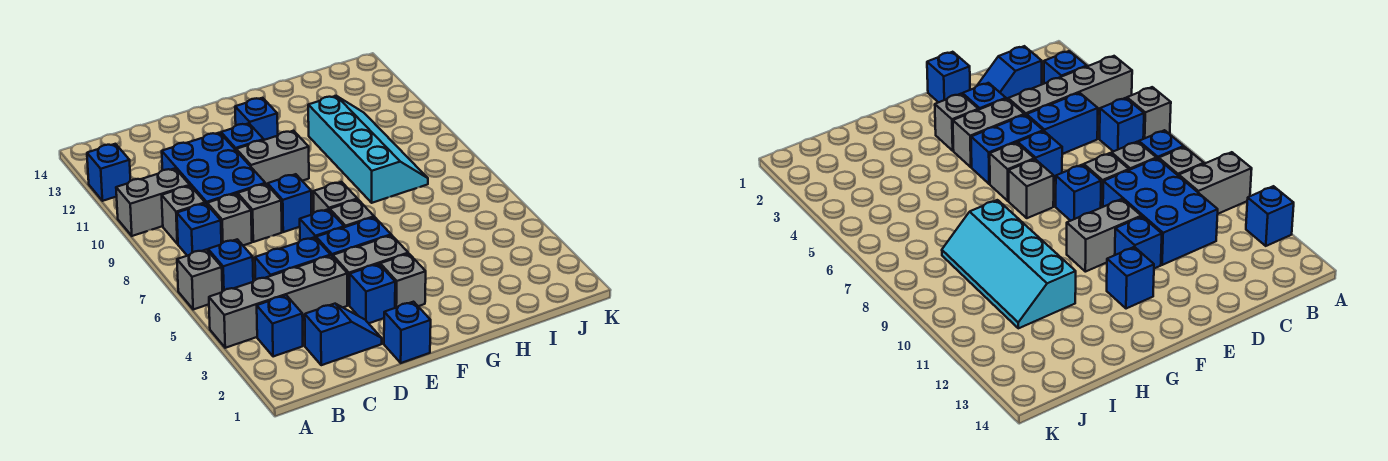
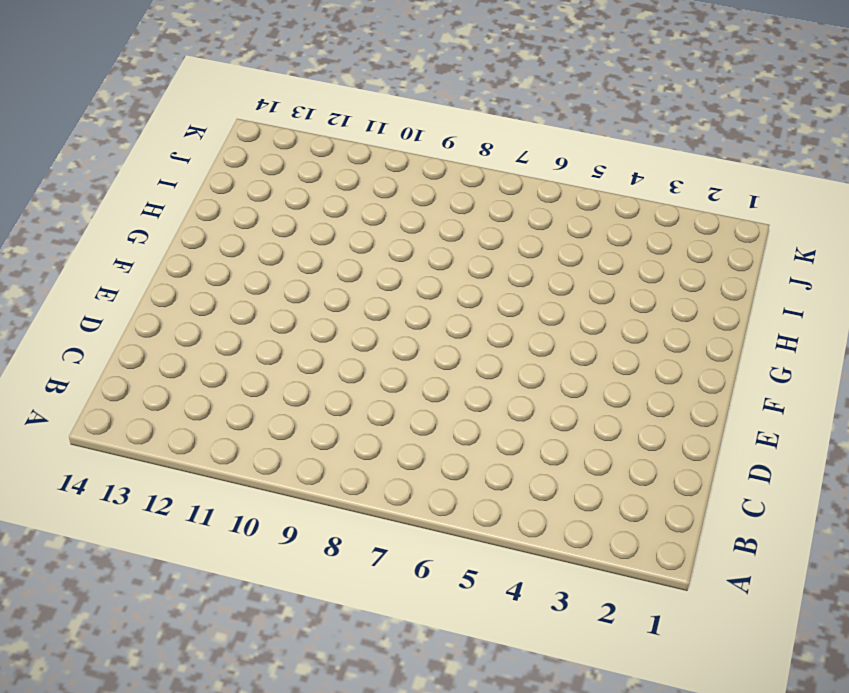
none -> grey brick A4:D4 level 1
none -> grey brick A6 level 1
none -> grey brick A10:B10 level 1

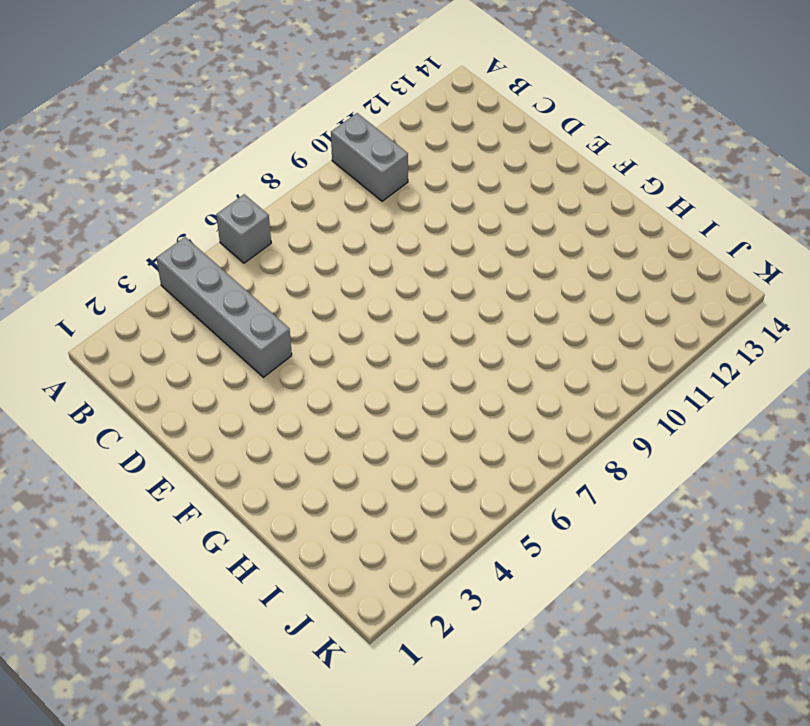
none -> blue brick A12 level 1
none -> blue brick B3 level 1
none -> blue brick B6 level 1

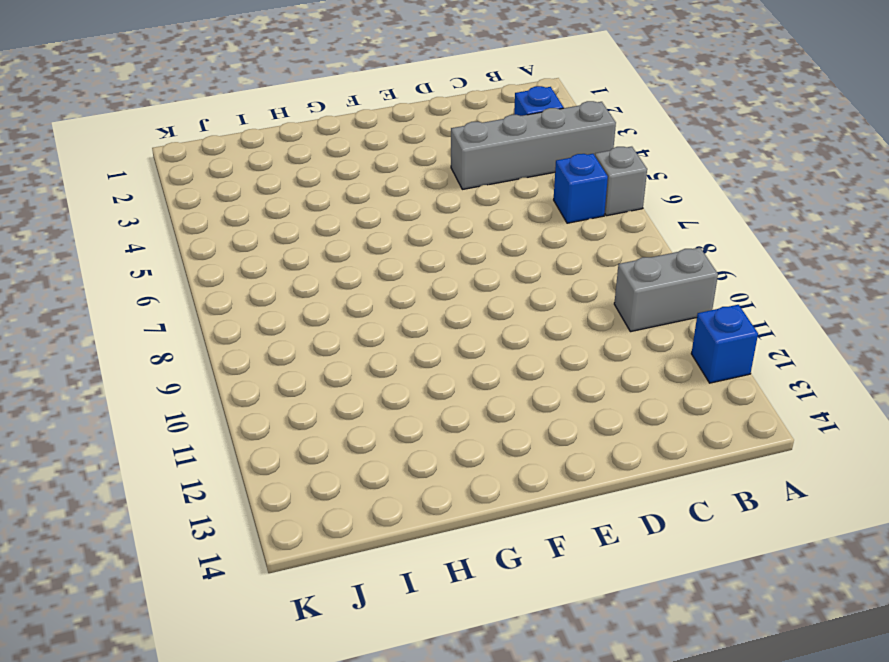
none -> blue brick B8 level 1
none -> grey brick B9 level 1
none -> blue slope C2:D2 level 1 top C

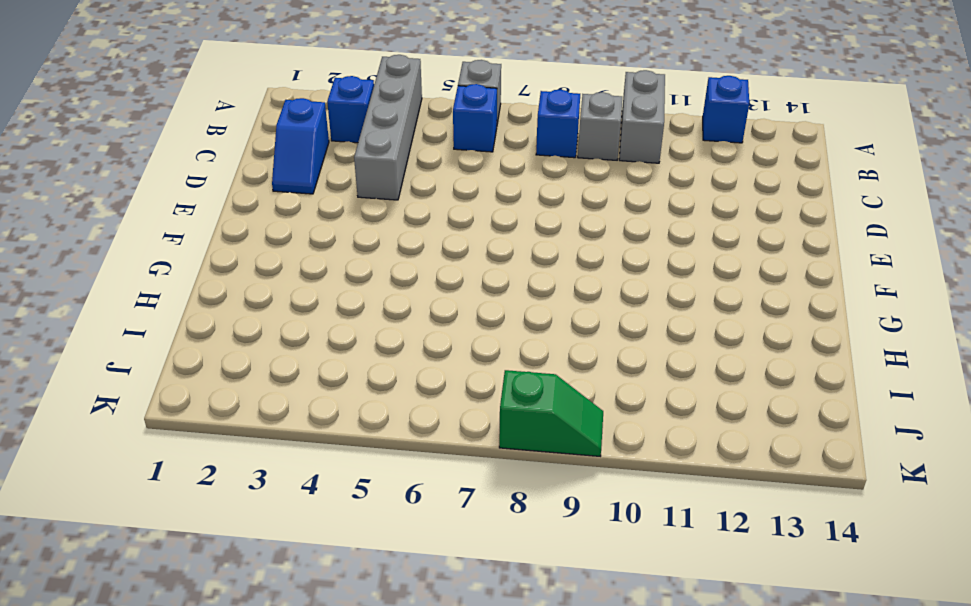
green slope K8:K9 level 1 top 8 -> none
none -> blue brick C5:D5 level 1
none -> grey brick C8 level 1
none -> blue brick C9:D11 level 1

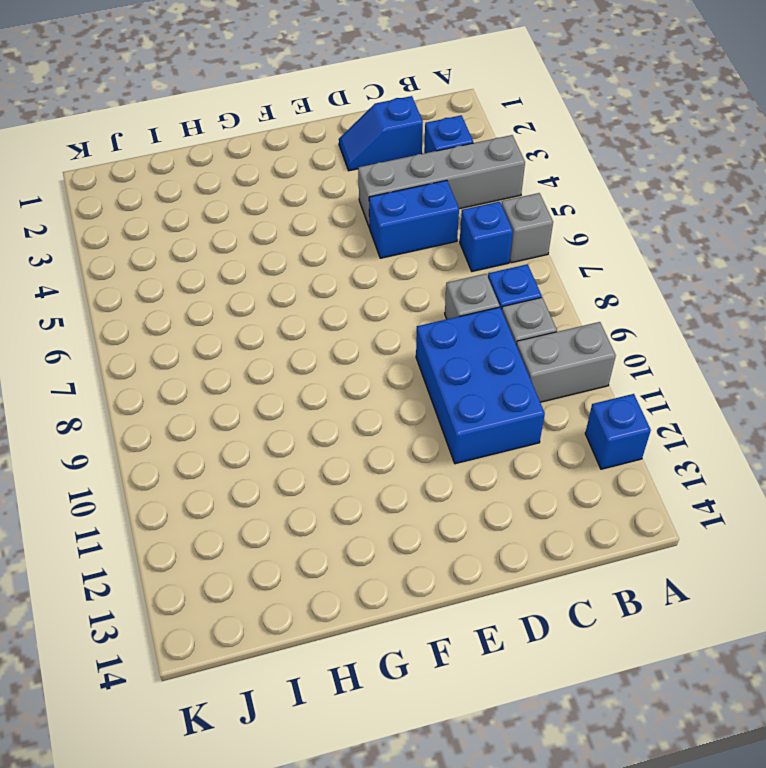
none -> grey brick D8 level 1
none -> blue brick E1 level 1
none -> blue brick E3 level 1

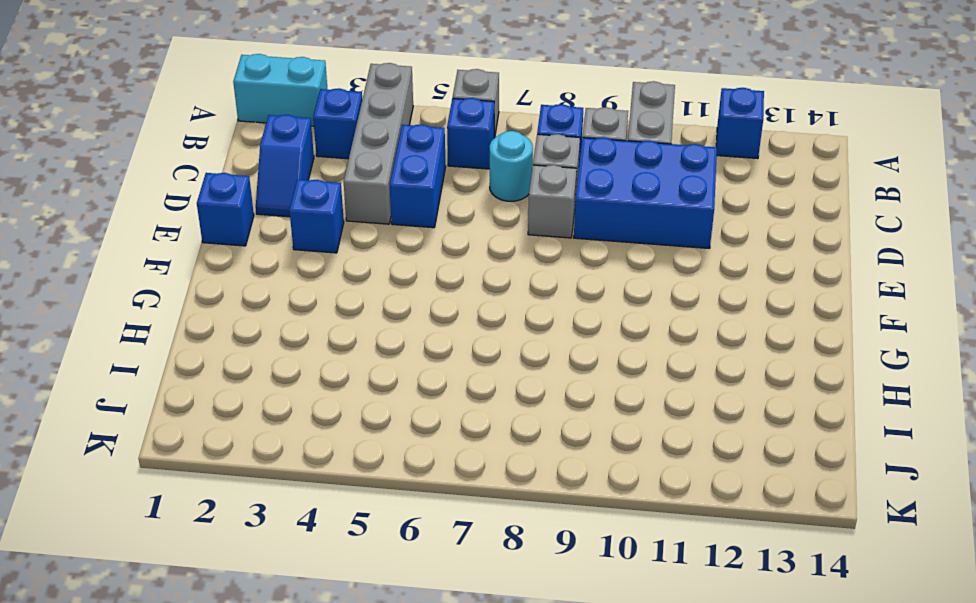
cyan brick A1:A2 level 1 -> none
cyan round brick C7 level 1 -> none
none -> grey brick E4:F4 level 1
none -> blue brick E5:F5 level 1
none -> blue brick E6 level 1

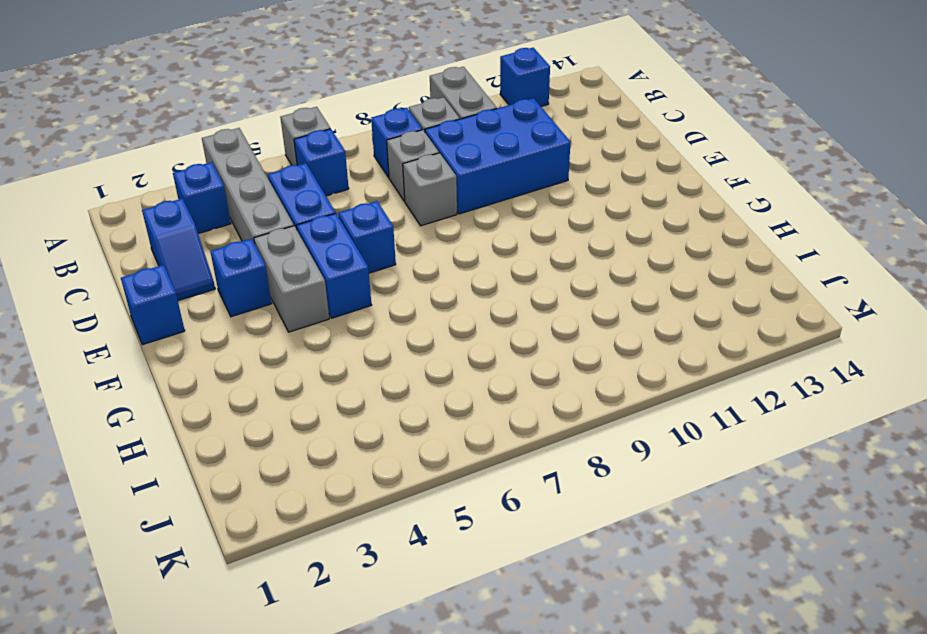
none -> blue brick E8 level 1
none -> grey brick E10:F10 level 1
none -> blue brick E11 level 1

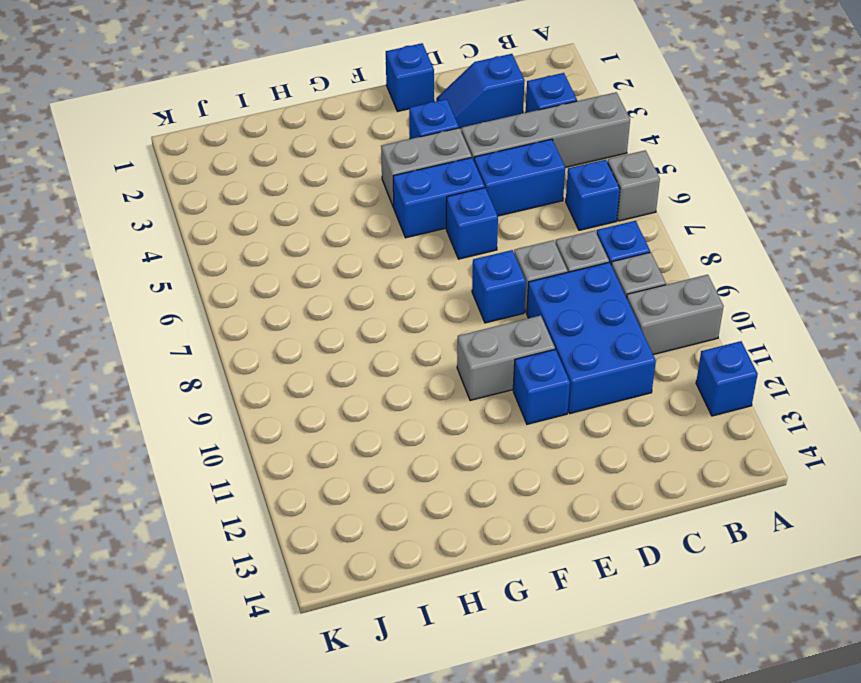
none -> grey brick F3 level 1
none -> grey brick F6 level 1
none -> grey brick F7 level 1

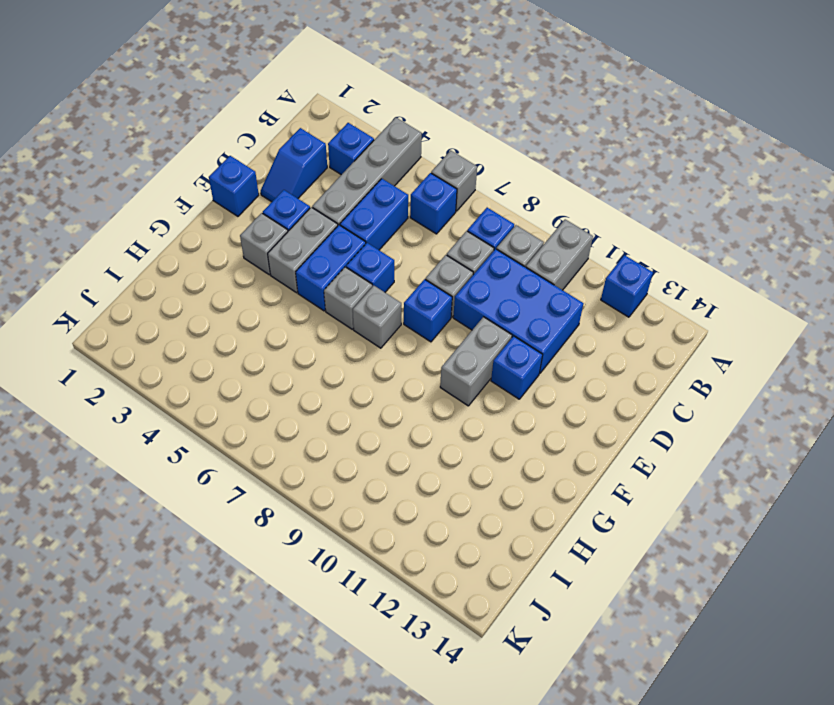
none -> blue brick F12 level 1
none -> cyan slope H8:I11 level 1 top H

